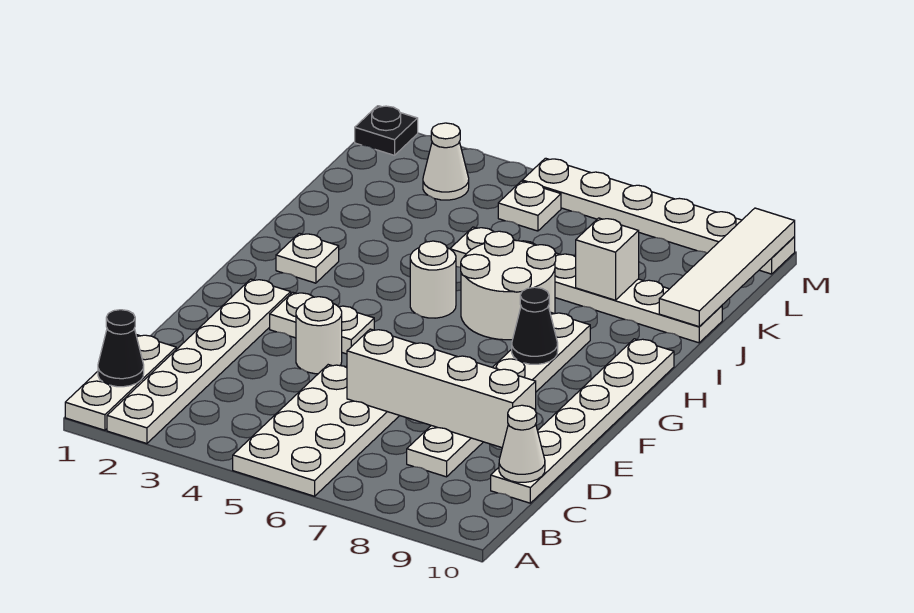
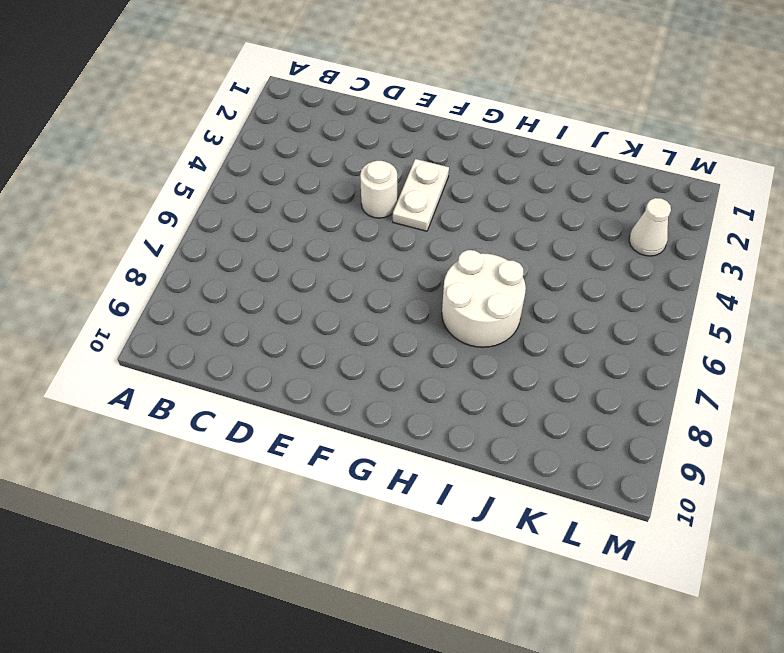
none -> white plate A1:C1 level 1
none -> white plate A2:F2 level 1
none -> white plate A5:D6 level 1

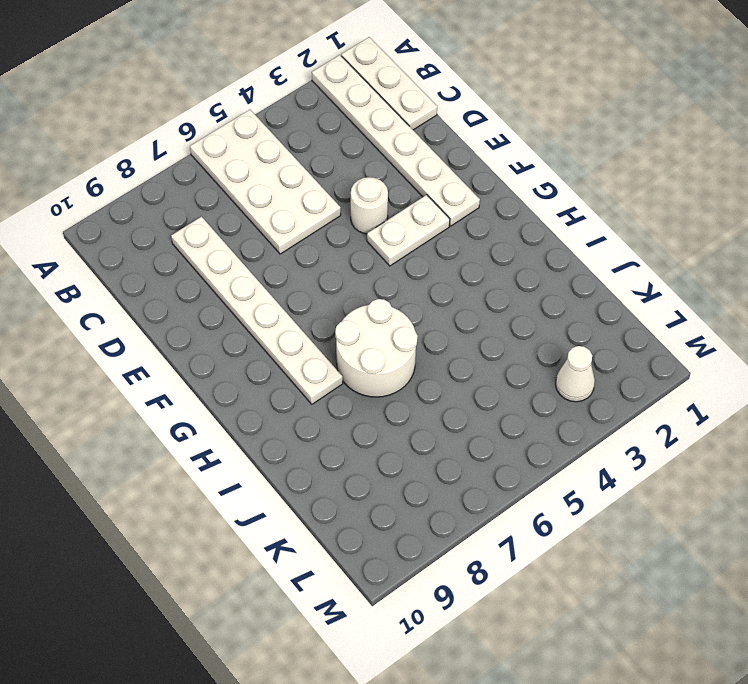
none -> white plate C10:H10 level 1
none -> white plate H2 level 1
none -> white round brick H5 level 1

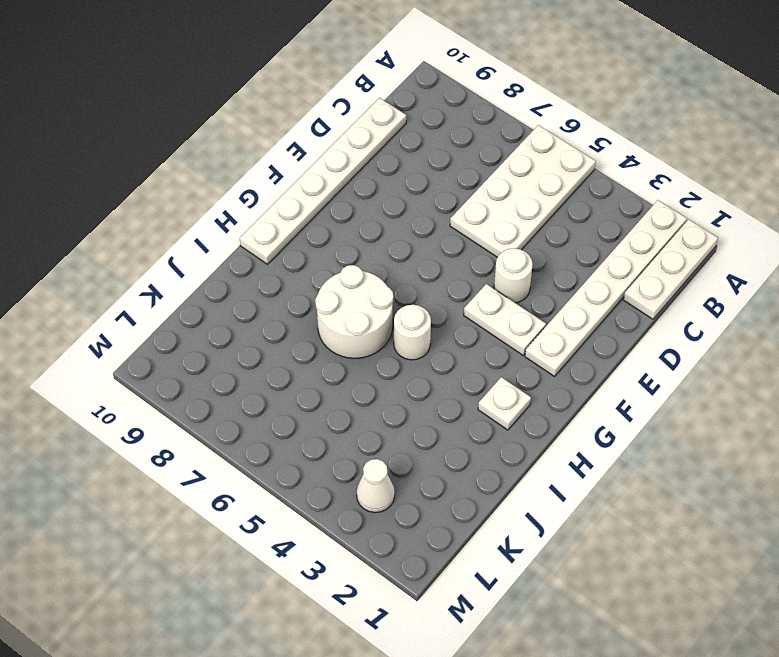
none -> white plate C8:H8 level 1
none -> white plate J5:J10 level 1
none -> white plate L5 level 1

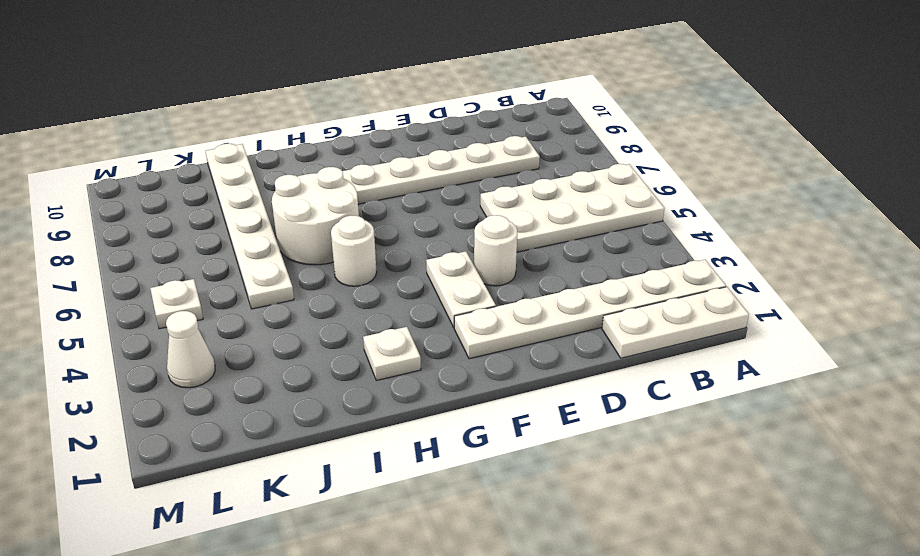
none -> white plate C10:H10 level 1
none -> black plate M1 level 1
none -> white plate M5:M10 level 1

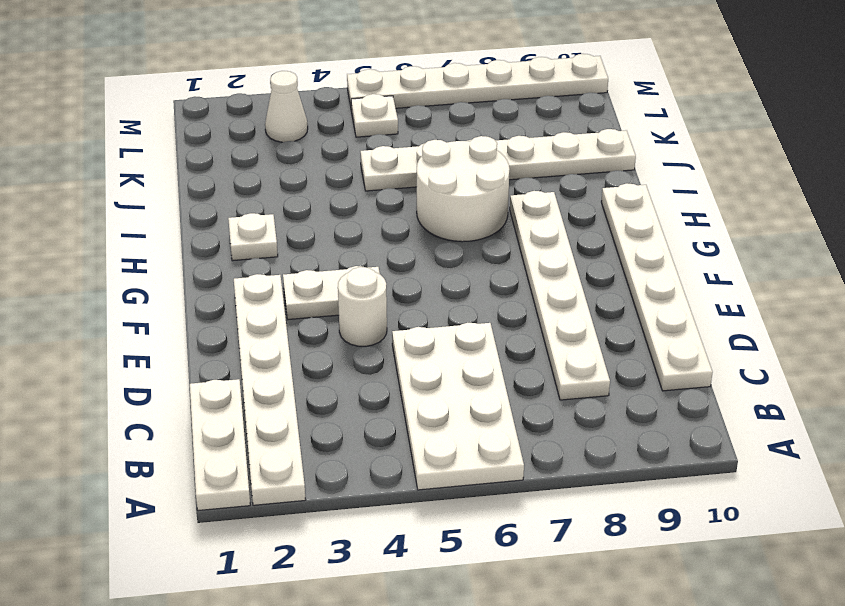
none -> white round brick H5 level 1
none -> black plate M1 level 1
none -> black cone B1 level 2

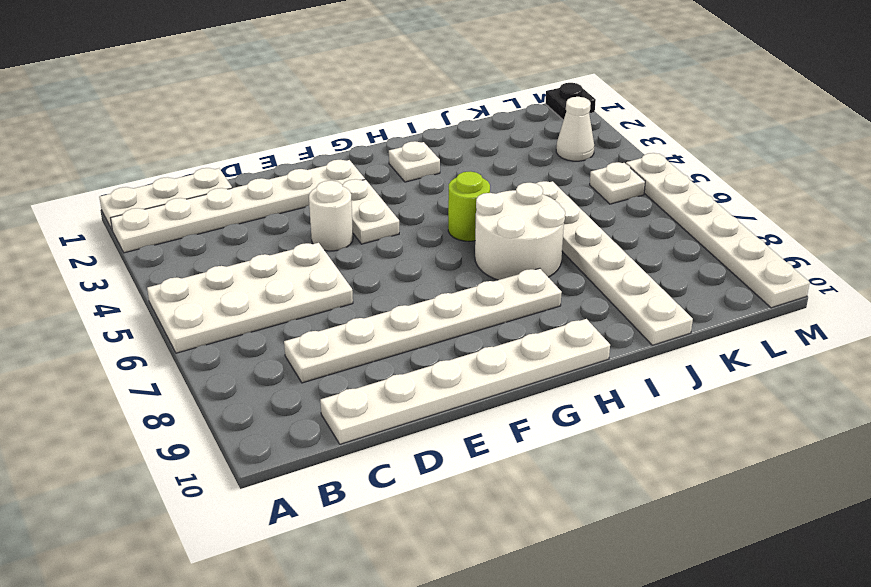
lime round brick H5 level 1 -> white round brick H5 level 1
none -> black cone B1 level 2
none -> white cone C10 level 2
none -> white brick D6:D9 level 2

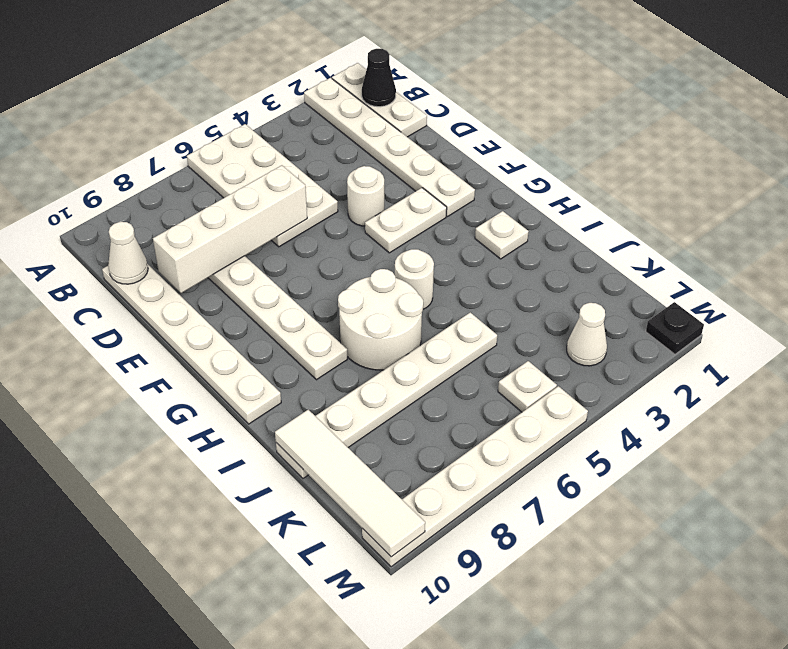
none -> black cone G8 level 2
none -> white brick J8 level 2

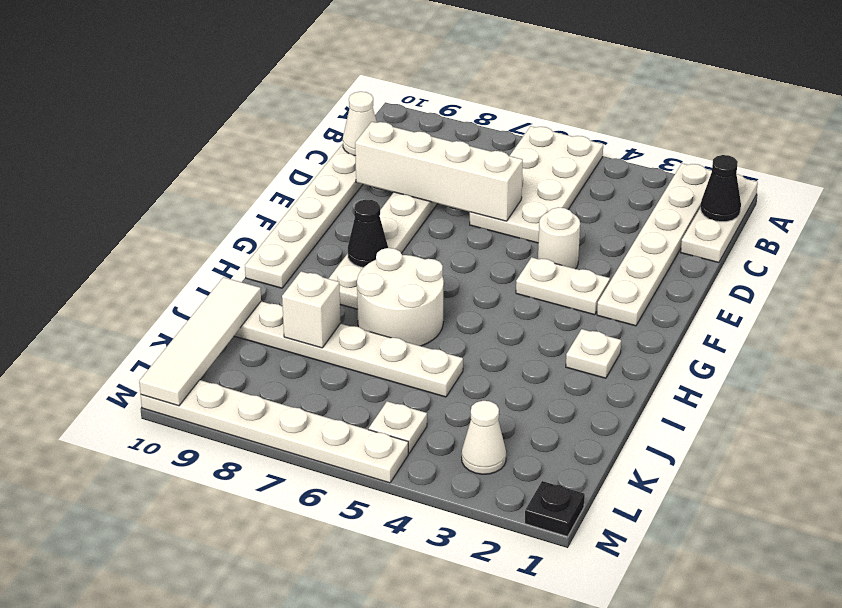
none -> white round brick H5 level 1

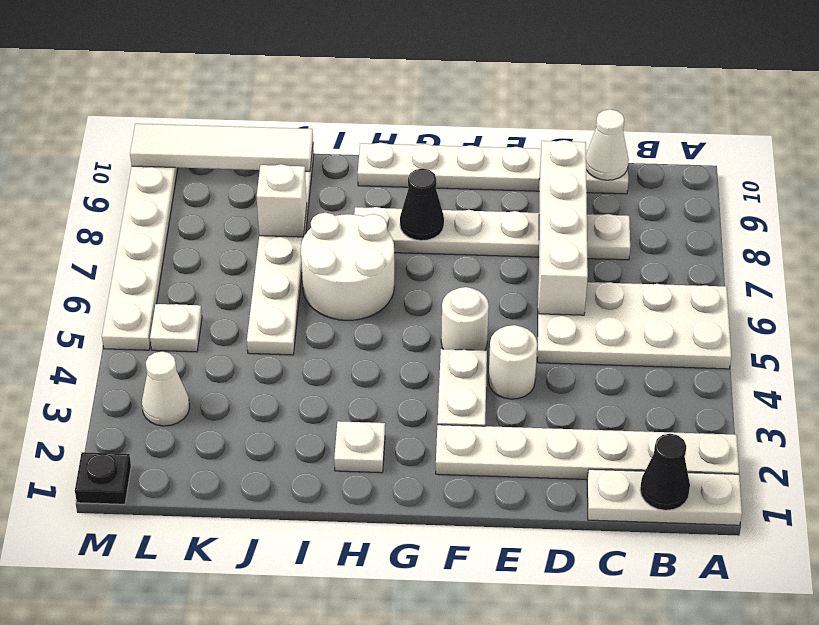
white round brick F5 level 1 -> white round brick H5 level 1

